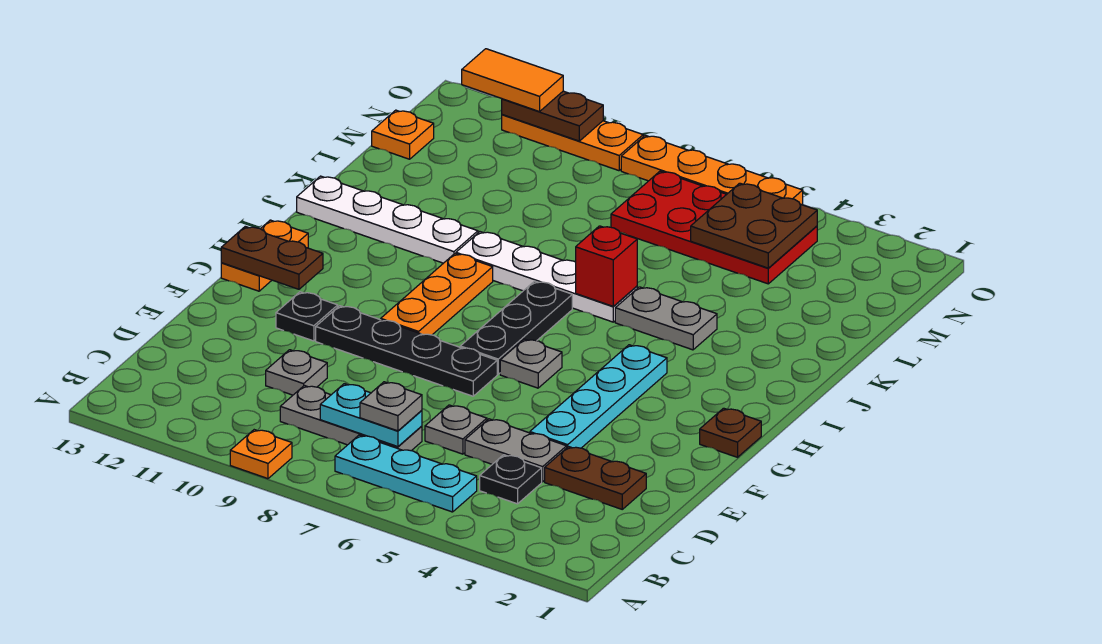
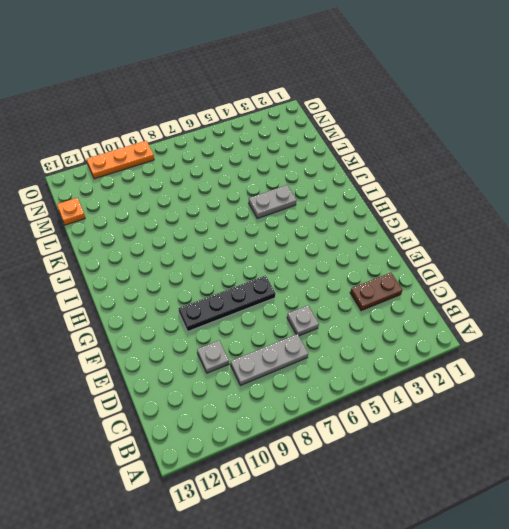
none -> orange plate A9 level 1
none -> cyan plate B5:B7 level 1
none -> black plate C4 level 1
none -> grey plate D4:D5 level 1

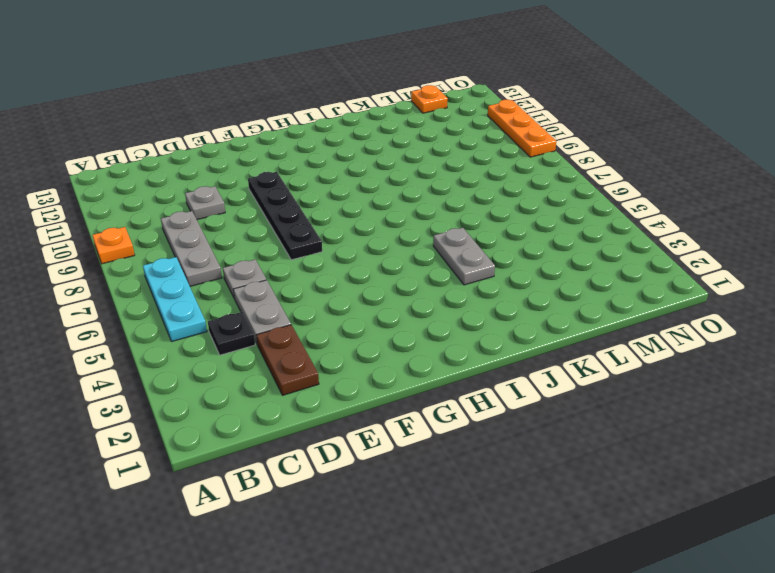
none -> cyan plate E4:H4 level 1
none -> black plate F11 level 1
none -> brown plate G1 level 1
none -> grey plate G6 level 1

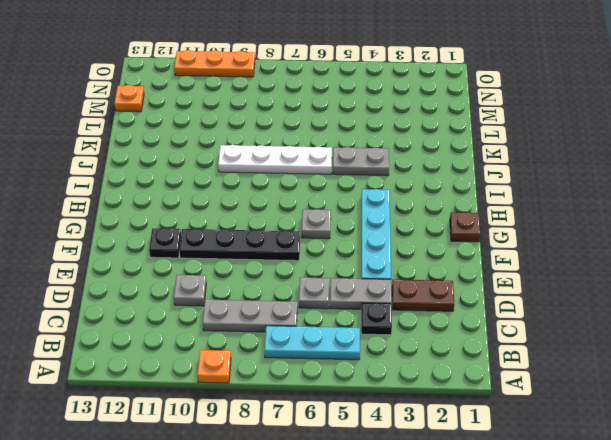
none -> black plate G7:I7 level 1
none -> orange plate G9:I9 level 1
none -> orange plate G13:H13 level 1
none -> white plate J10:J13 level 1

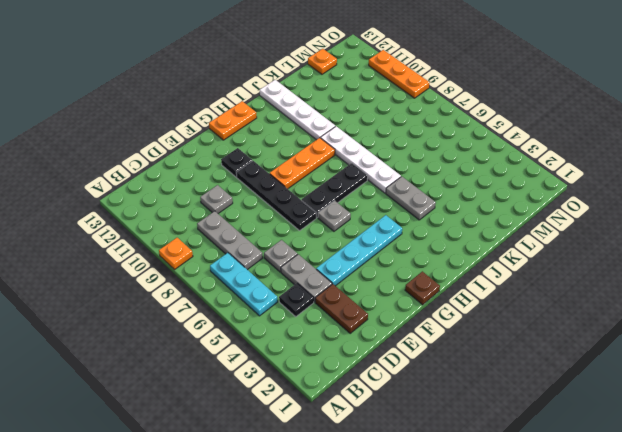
none -> red plate M4:N7 level 1
none -> orange plate O5:O8 level 1
none -> cyan plate C7:C8 level 2
none -> brown plate G12:G13 level 2

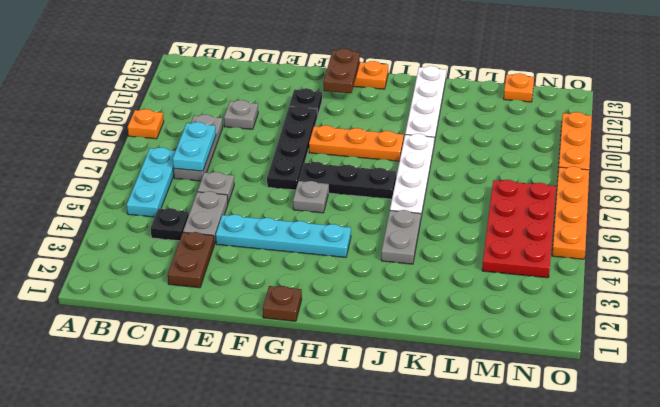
none -> red brick J6 level 2
none -> brown plate M4:N5 level 2
none -> brown plate O10:O11 level 2
none -> grey plate C7 level 3

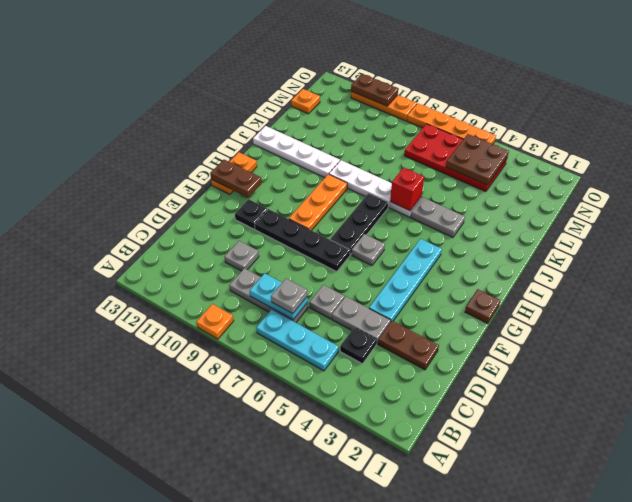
none -> orange tile O11:O12 level 3

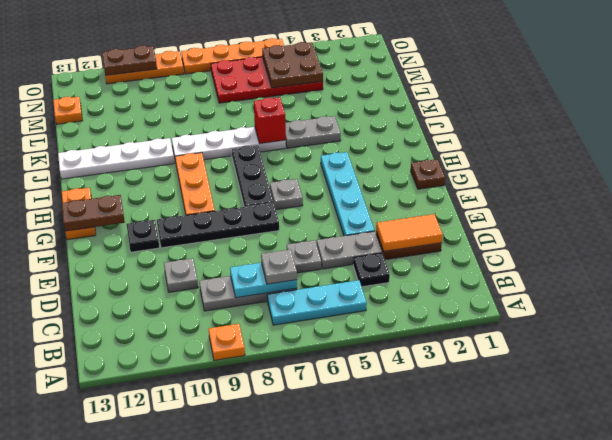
orange tile D2:D3 level 2 -> orange tile O11:O12 level 3

